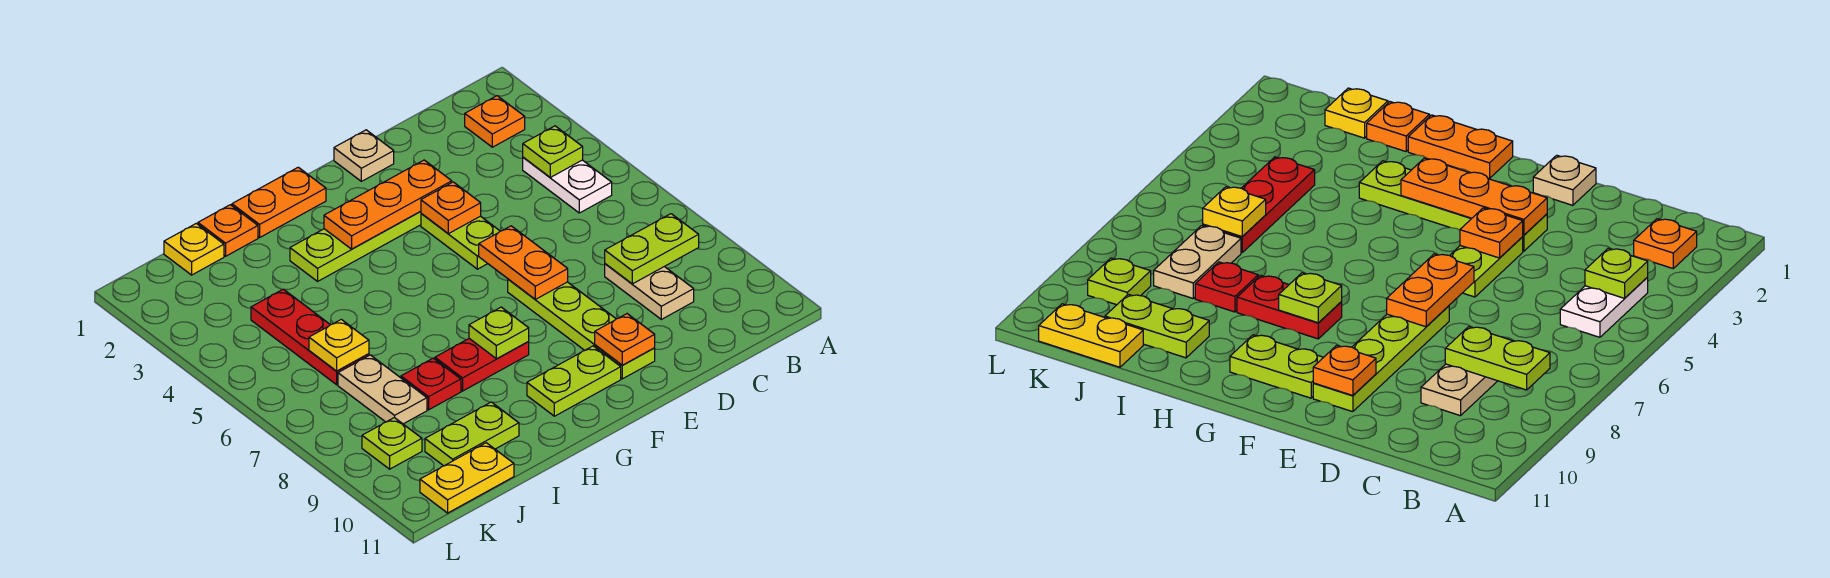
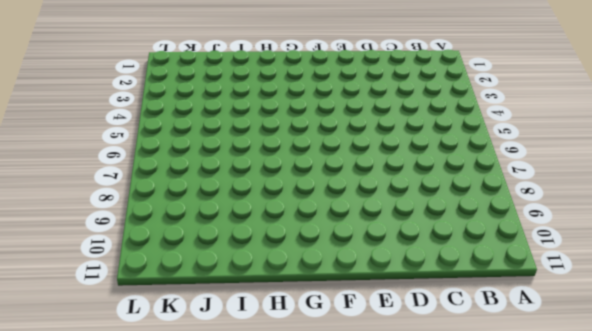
none -> orange plate B2 level 1
none -> white plate B4:B5 level 1
none -> tan plate C8:C9 level 1

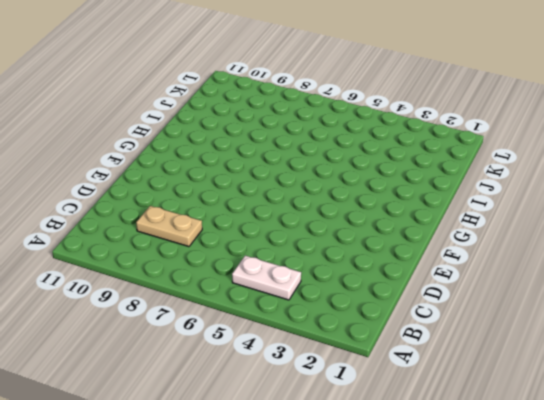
none -> orange plate B2 level 1
none -> tan plate E1 level 1
none -> lime plate E3:H3 level 1

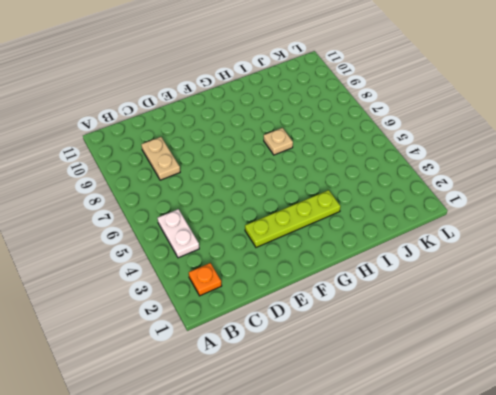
tan plate H7 level 1 -> tan plate E1 level 1
none -> lime plate E4:E5 level 1
none -> lime plate E7:E10 level 1
none -> lime plate F10:G10 level 1

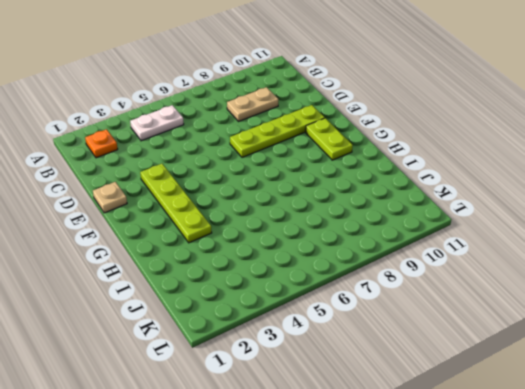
none -> lime plate E4:E5 level 1
none -> orange plate G1:H1 level 1
none -> red plate G8:H8 level 1

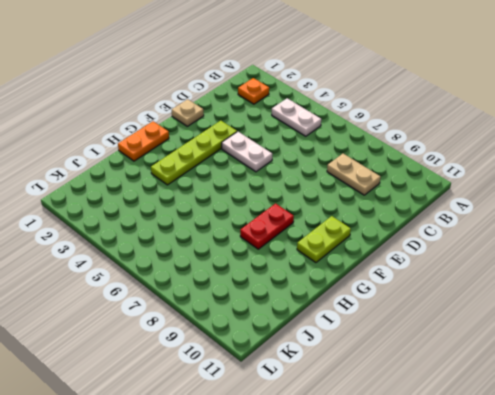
white plate E4:E5 level 1 -> lime plate E4:E5 level 1
none -> lime plate E7:E10 level 1
none -> orange plate I1 level 1
none -> red plate I8 level 1

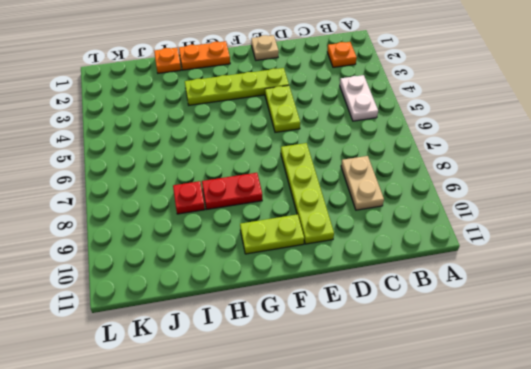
none -> lime plate I10:J10 level 1
none -> yellow plate J1 level 1
none -> red plate J4:J6 level 1

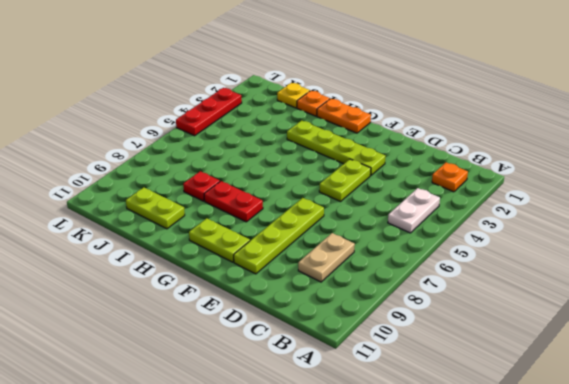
red plate L3:L5 level 1 -> red plate J4:J6 level 1
none -> tan plate E1 level 1
none -> tan plate J7:J8 level 1
none -> yellow plate J11:K11 level 1

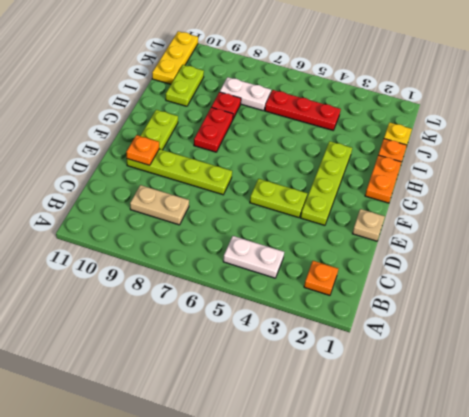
white plate J7:J8 level 1 -> tan plate J7:J8 level 1
yellow plate J11:L11 level 1 -> yellow plate J11:K11 level 1
none -> lime plate K9 level 1
none -> lime plate B4 level 2
none -> lime plate B8:C8 level 2

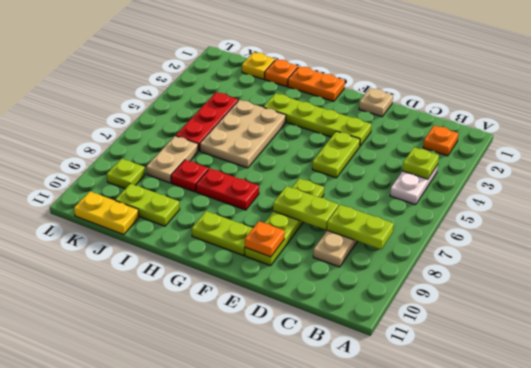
lime plate D8:E8 level 2 -> none
tan plate H4:I6 level 1 -> none
none -> orange plate E3:G3 level 2
none -> orange plate E4 level 2
none -> orange plate E6:E7 level 2

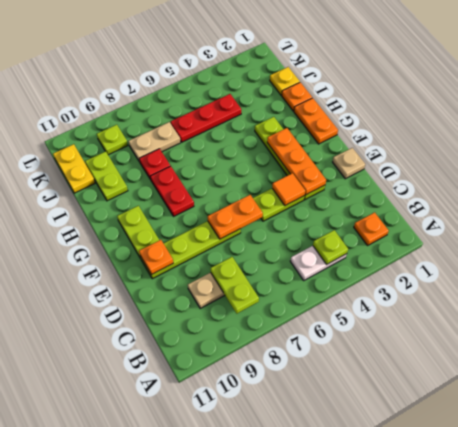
orange tile E4 level 2 -> orange plate E4 level 2
none -> lime plate G8 level 2
none -> yellow plate J6 level 2

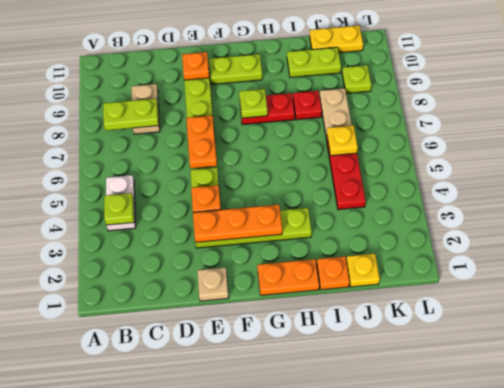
none -> orange plate B2 level 1

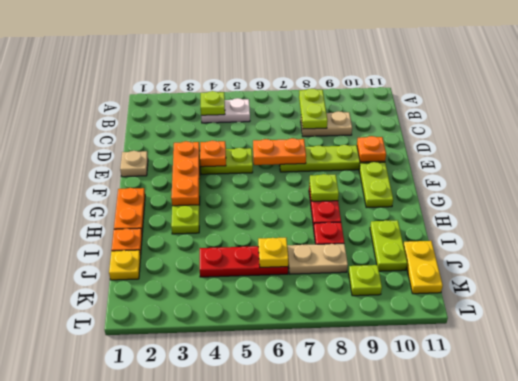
none -> orange plate B2 level 1

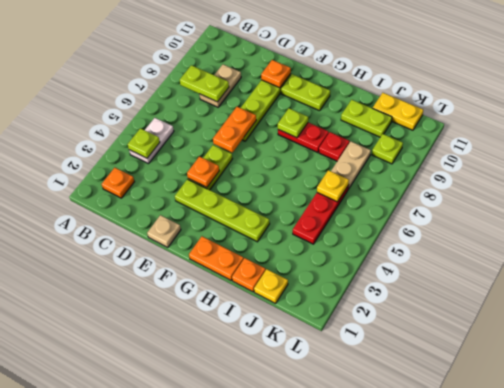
none -> orange plate E3:G3 level 2

